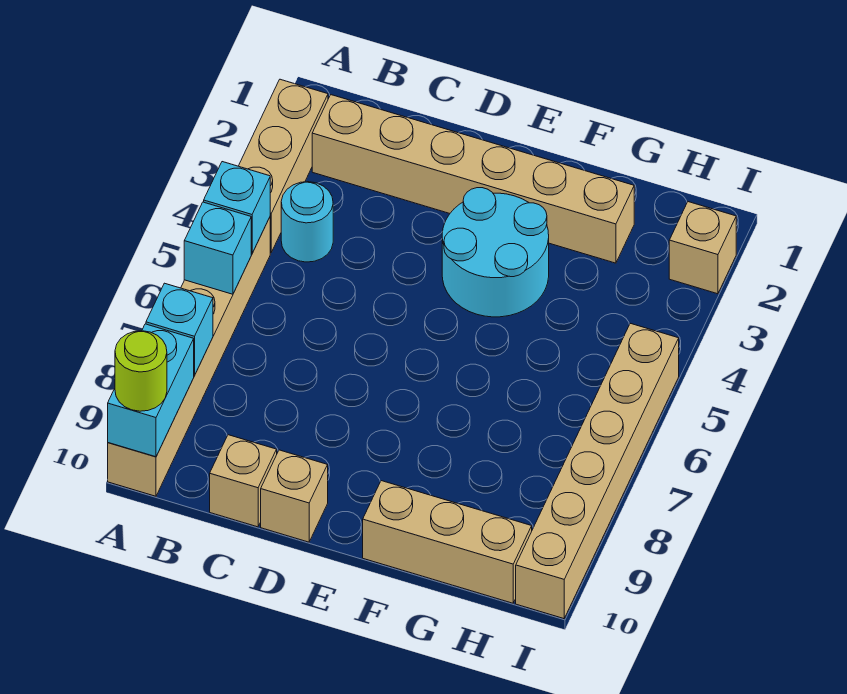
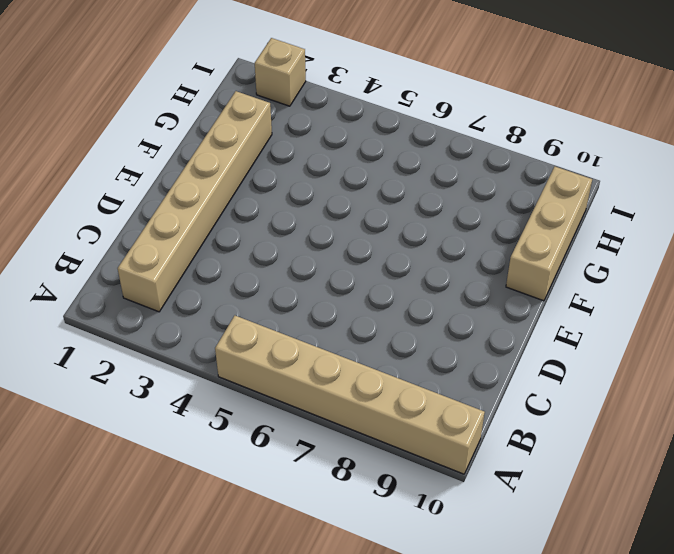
none -> tan brick A2:A4 level 1
none -> cyan round brick B4 level 1
none -> tan brick C10 level 1

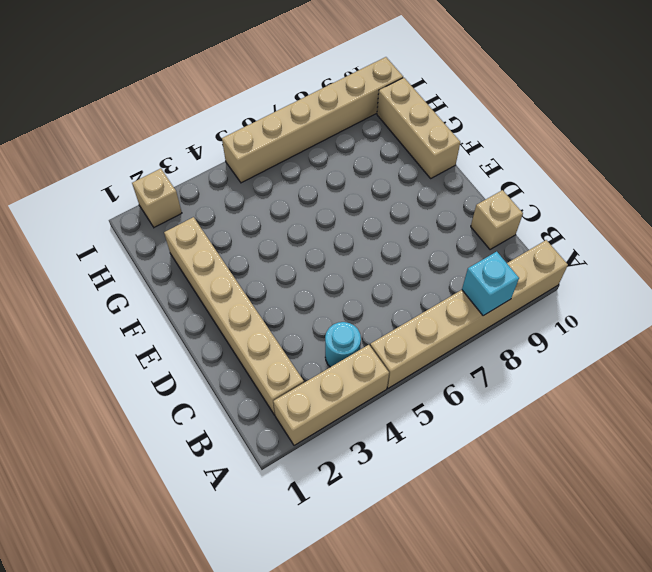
none -> tan brick D10 level 1
none -> cyan round brick E3:F4 level 1
none -> cyan brick A5 level 2

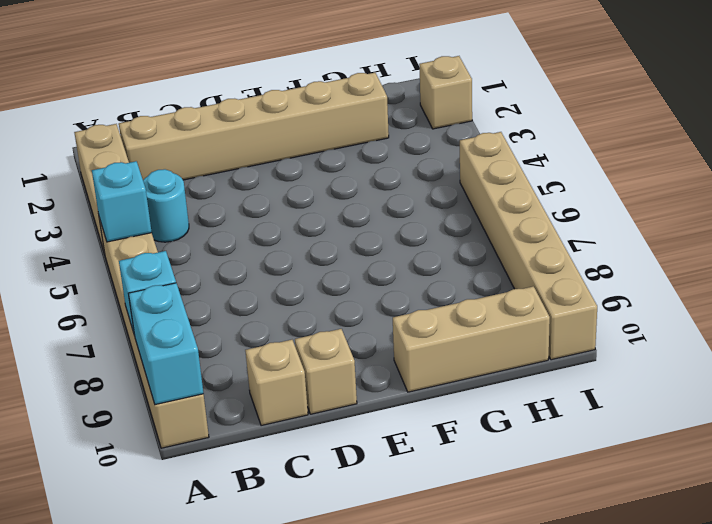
none -> cyan round brick E3:F4 level 1
none -> cyan brick A6 level 2
none -> lime round brick A10 level 3

